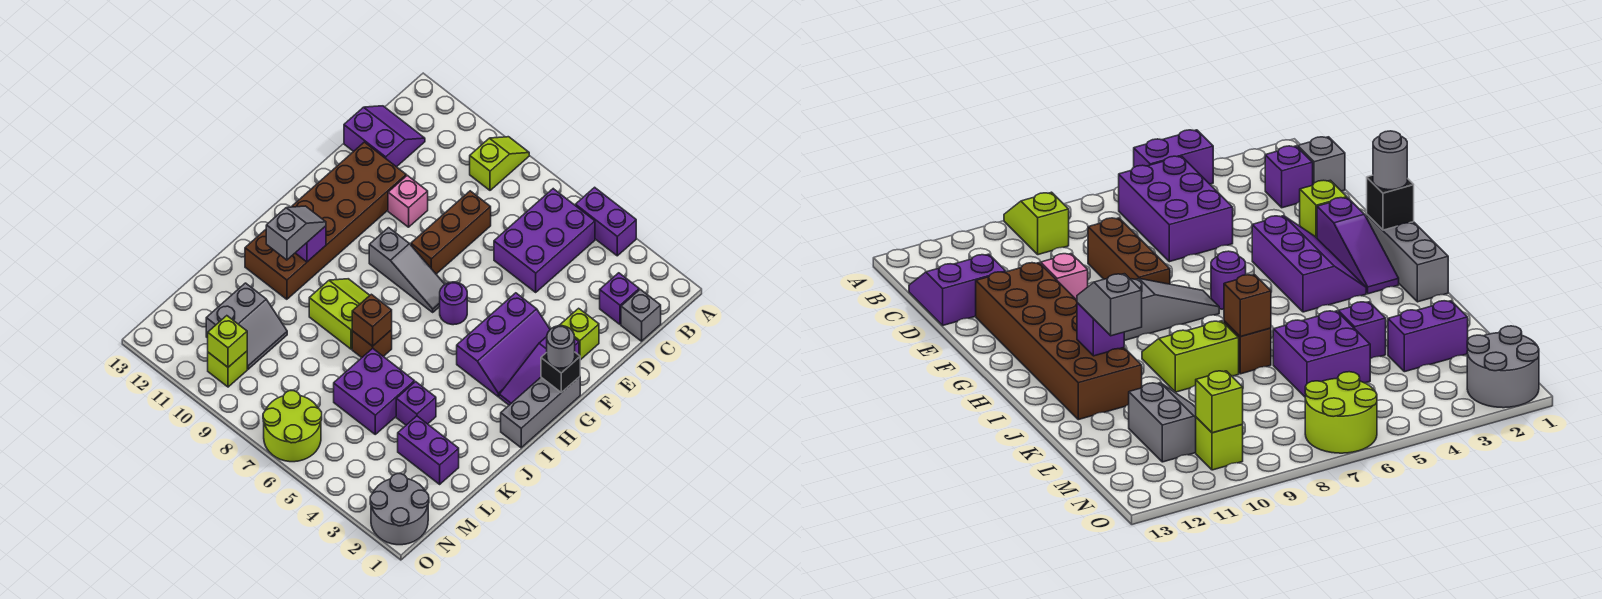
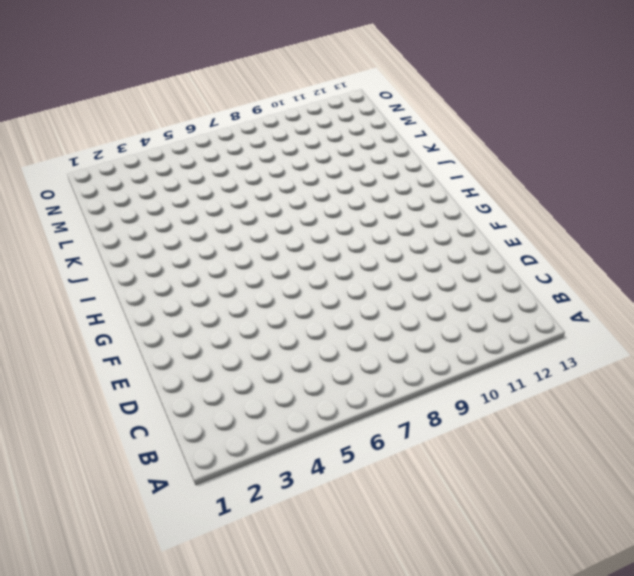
none -> purple brick A4:A5 level 1
none -> lime slope A9:B9 level 1 top B
none -> purple brick B5:D6 level 1
none -> grey brick C1 level 1

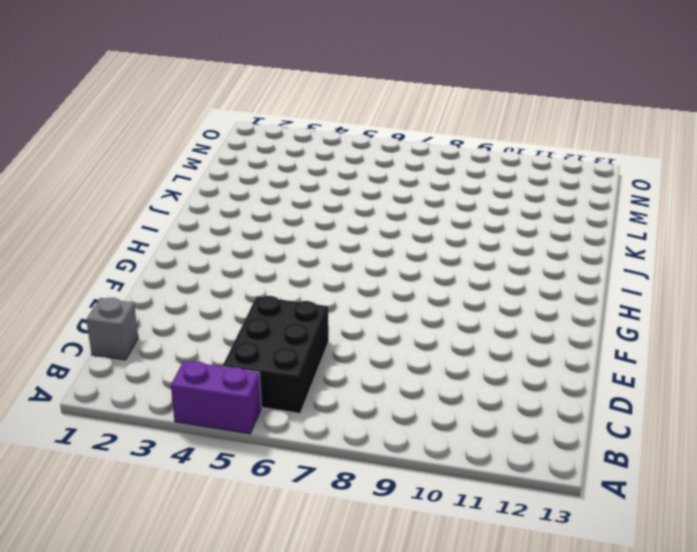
black brick B5:D6 level 1 -> purple brick B5:D6 level 1
none -> lime slope A9:B9 level 1 top B
none -> purple brick C2 level 1
none -> purple slope C12:D13 level 1 top D
none -> brown brick D8:F8 level 1

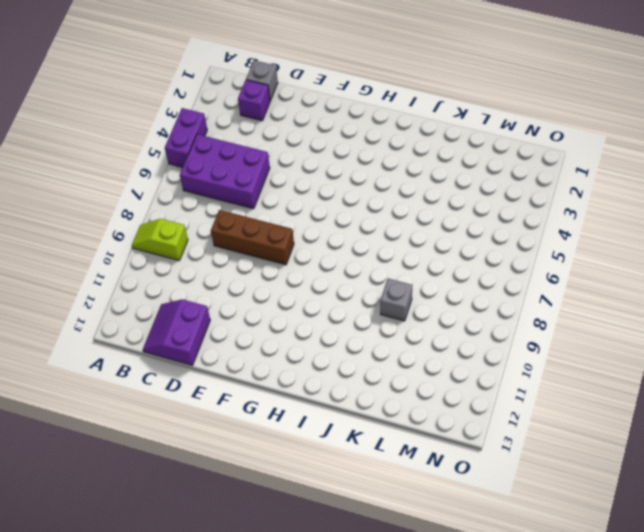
grey brick K9 level 1 -> none
none -> lime brick E2 level 1
none -> pink brick E10 level 1
none -> brown brick E11:J12 level 1
none -> purple slope F2:H2 level 1 top F

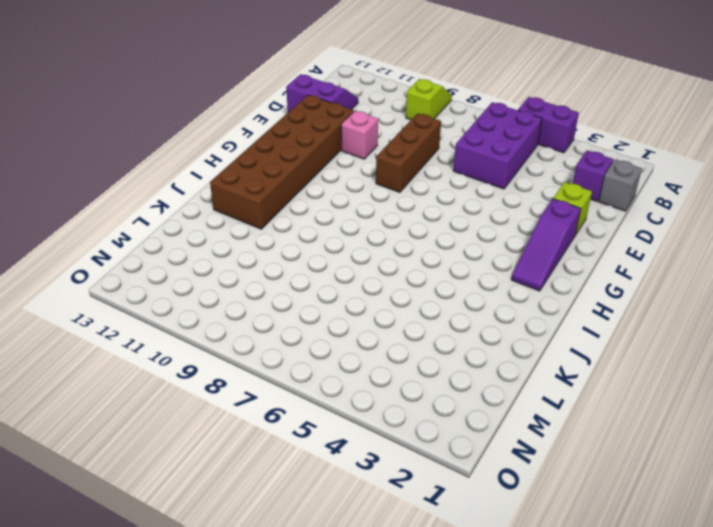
none -> purple slope F3:H4 level 1 top 4
none -> grey brick G1:I1 level 1
none -> purple round brick G6 level 1
none -> grey slope G7:G9 level 1 top 9

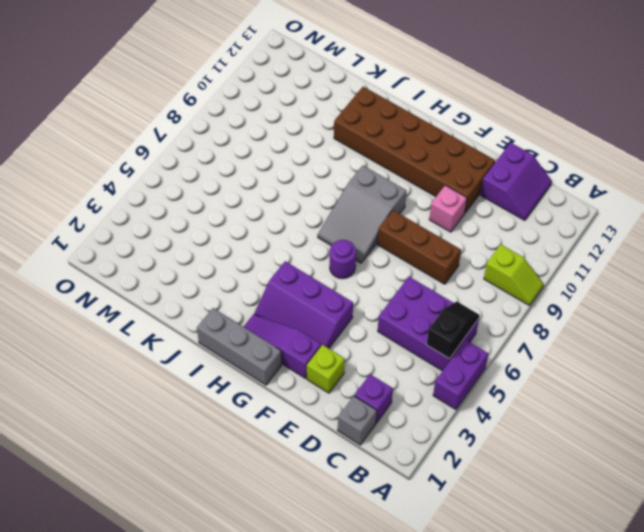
black slope B5:B6 level 2 top 5 -> none
grey slope G7:H9 level 1 top 9 -> grey slope G7:G9 level 1 top 9
none -> lime slope I8:J9 level 1 top J
none -> brown brick J7 level 1
none -> purple brick K4 level 1
none -> purple brick K5:L6 level 1

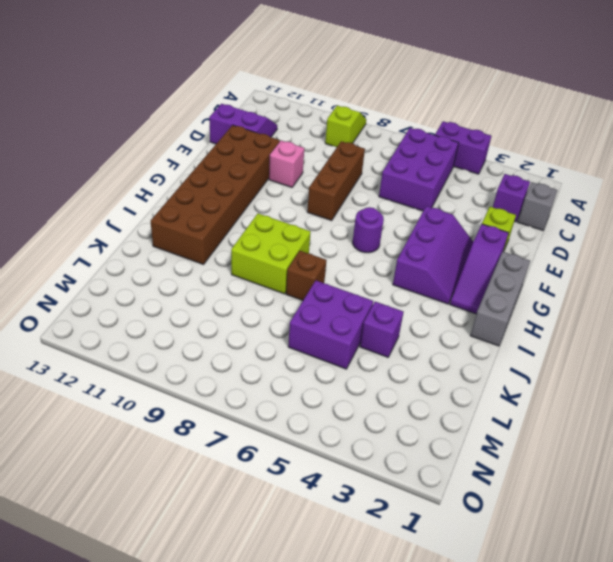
lime brick I8:J9 level 1 -> lime slope I8:J9 level 1 top J
none -> grey slope G7:G9 level 1 top 9
none -> purple brick L2:L3 level 1
none -> grey slope L10:M11 level 1 top 11
none -> grey round brick N1:O2 level 1

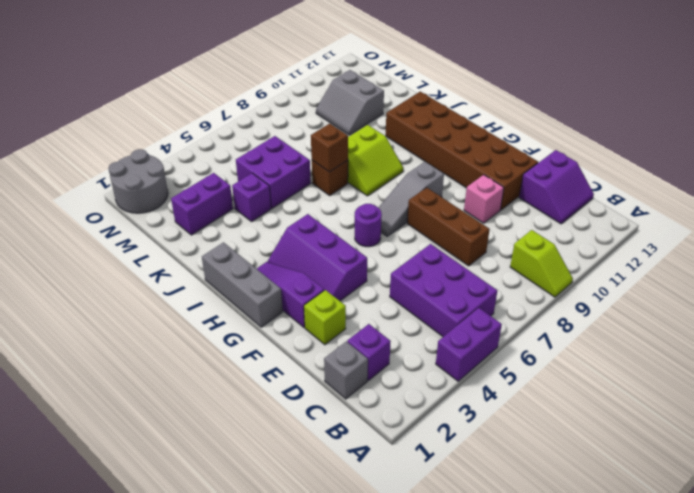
none -> lime round brick N6:O7 level 1
none -> lime brick N10 level 1
none -> black brick G1 level 2
none -> purple brick I11 level 2

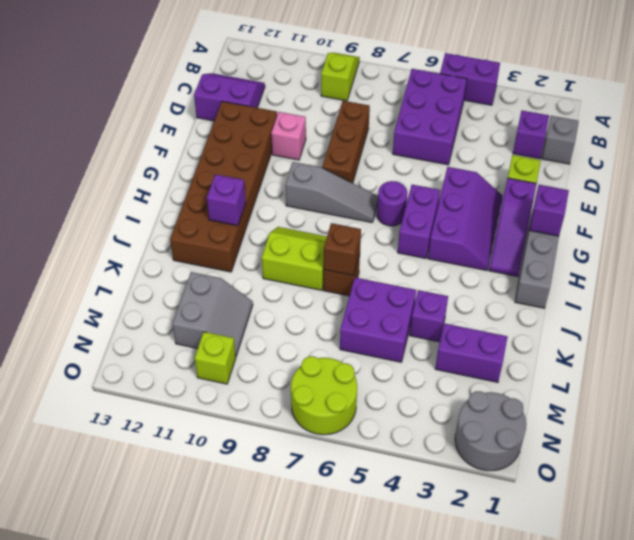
purple brick G1 level 2 -> black brick G1 level 2
purple brick G5:H5 level 1 -> none
none -> lime brick N10 level 2
none -> grey round brick G1 level 3
none -> grey slope I11:J11 level 3 top J

